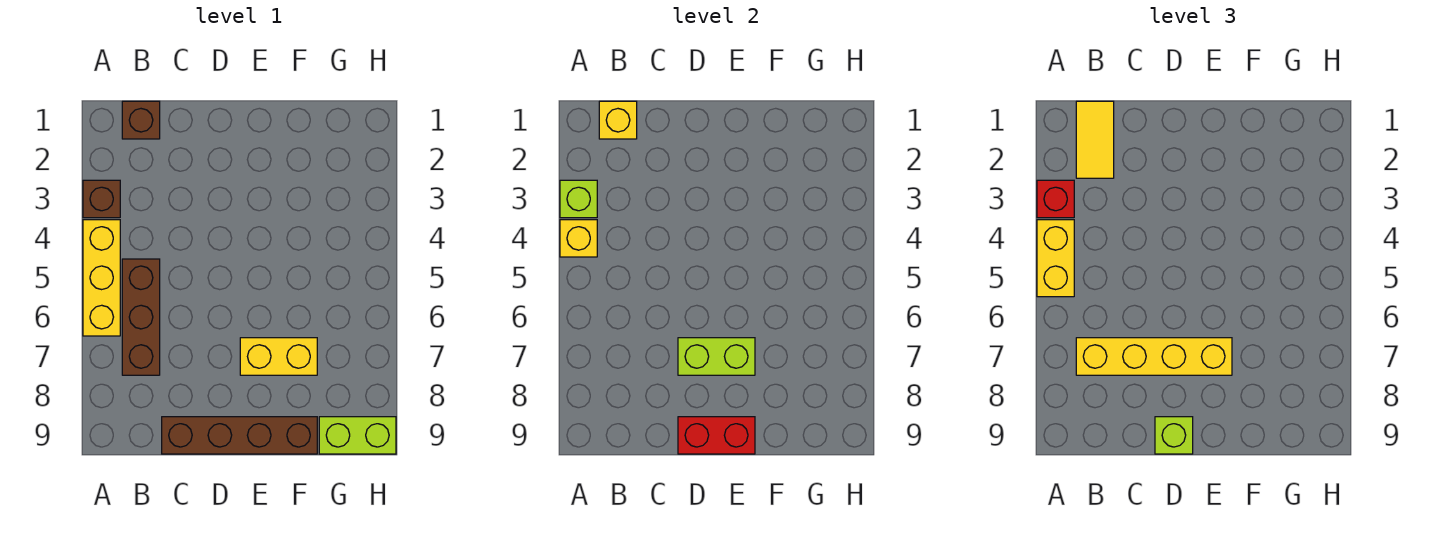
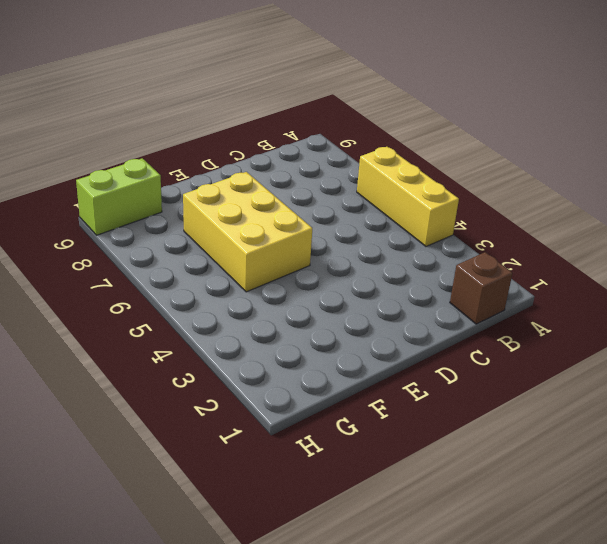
yellow brick E5:F7 level 1 -> yellow brick E7:F7 level 1
none -> brown brick A3 level 1
none -> brown brick B5:B7 level 1
none -> brown brick C9:F9 level 1

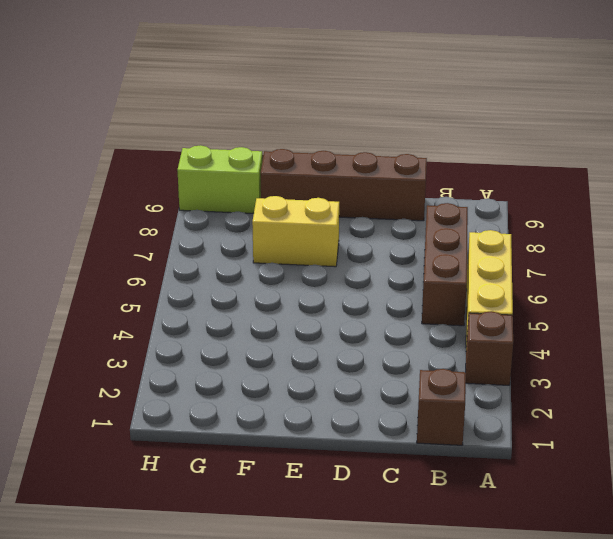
none -> lime brick A3 level 2
none -> yellow brick A4 level 2
none -> yellow brick B1 level 2

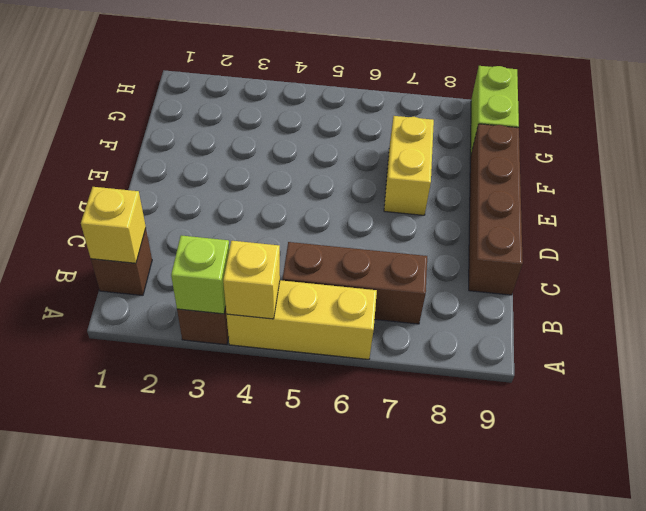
none -> lime brick D7:E7 level 2
none -> red brick D9:E9 level 2
none -> red brick A3 level 3

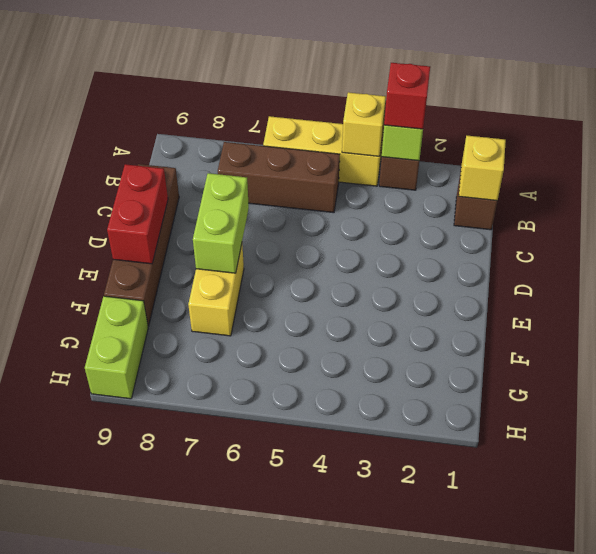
none -> yellow brick A4:A5 level 3
none -> yellow tile B1:B2 level 3
none -> yellow brick B7:E7 level 3

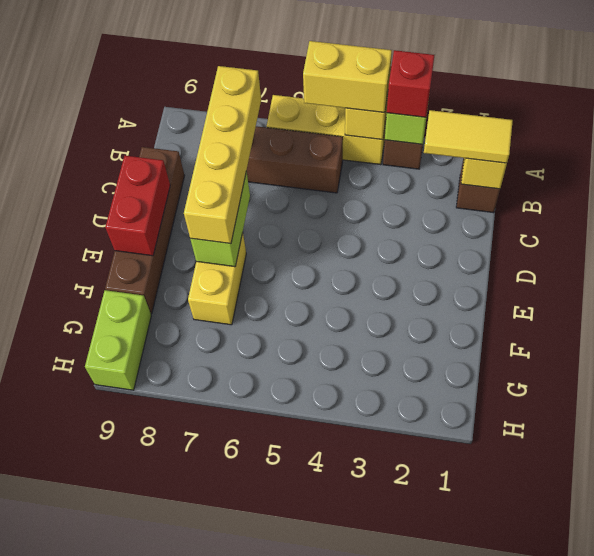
none -> lime brick D9 level 3

